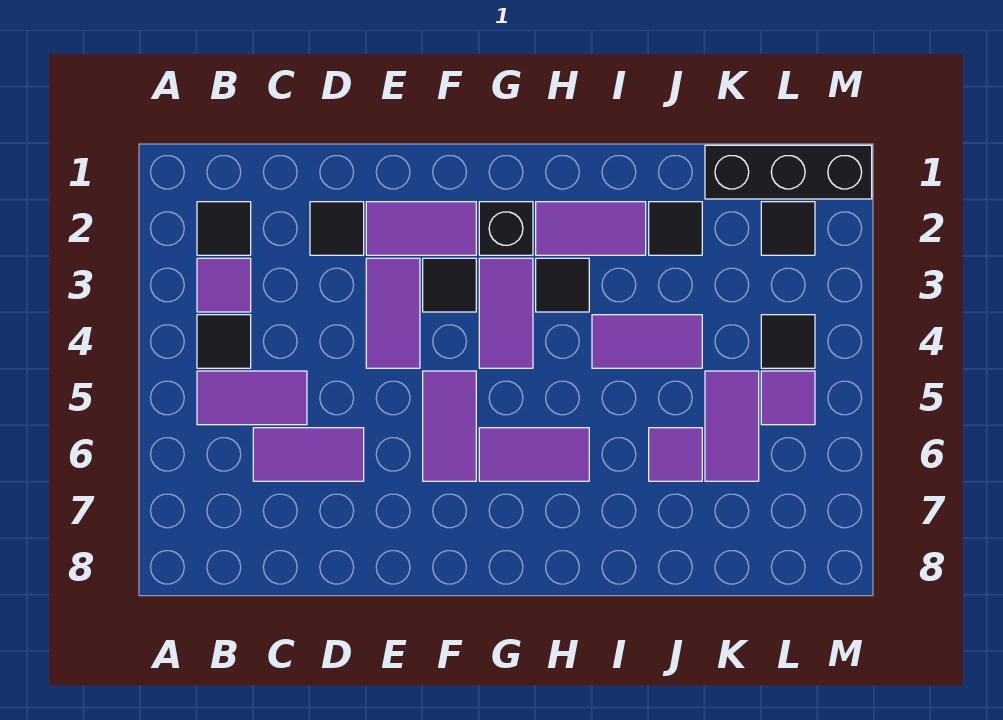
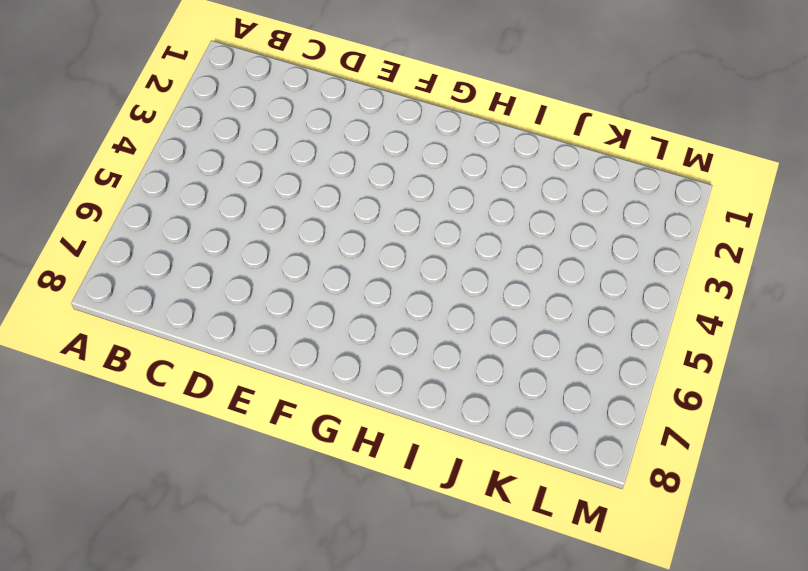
none -> black tile B2 level 1
none -> purple tile B3 level 1
none -> black tile B4 level 1

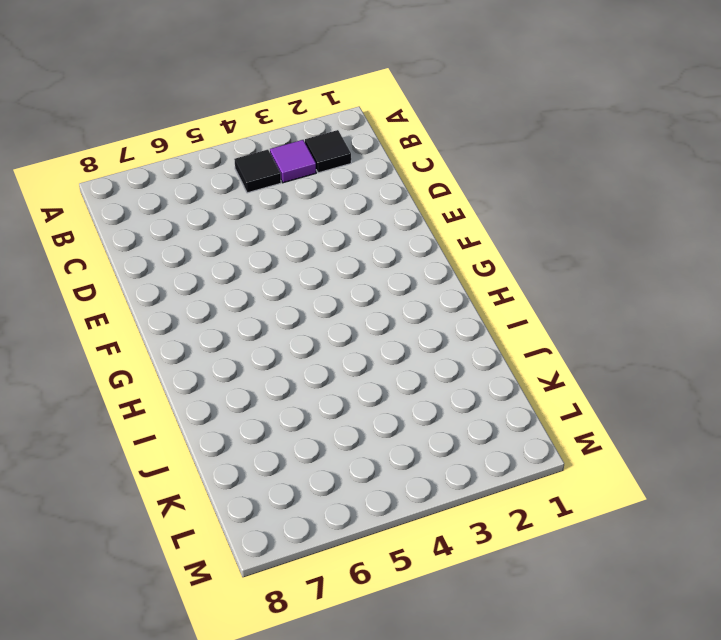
none -> purple tile B5:C5 level 1
none -> purple tile C6:D6 level 1
none -> black tile D2 level 1

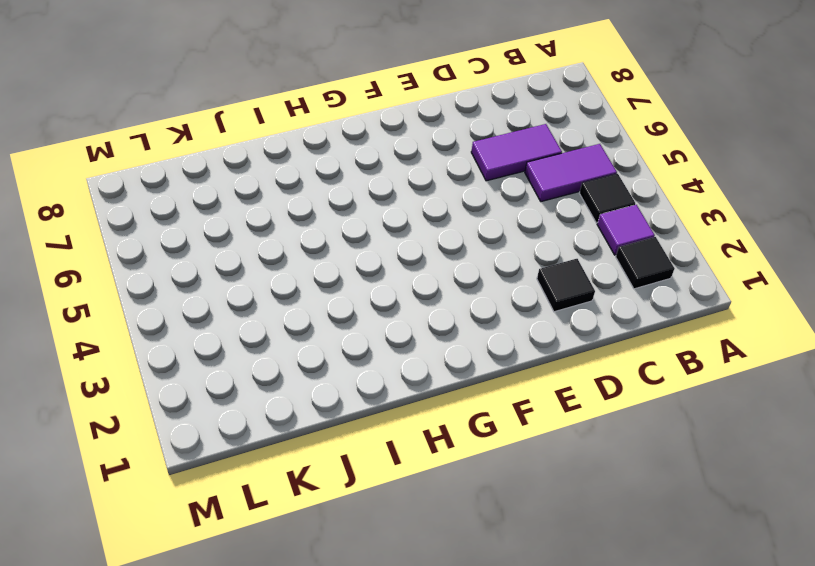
none -> purple tile E2:F2 level 1
none -> purple tile E3:E4 level 1
none -> black tile F3 level 1

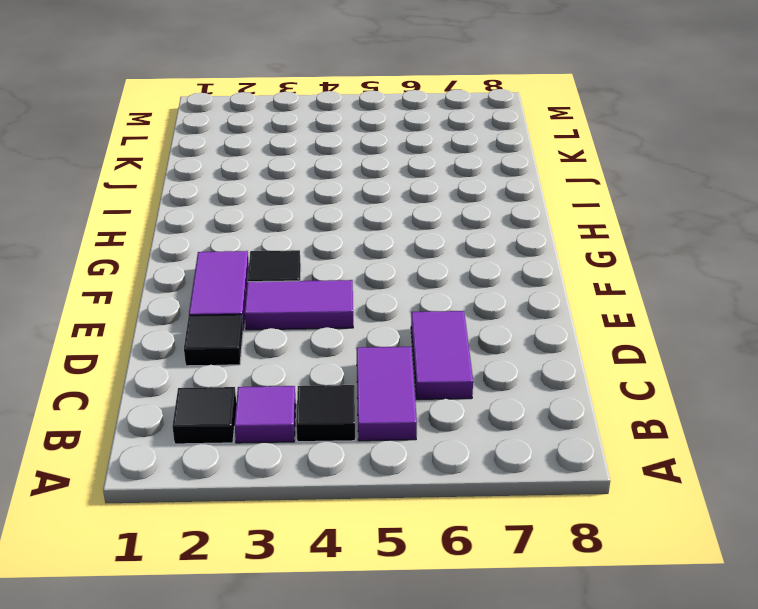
none -> purple tile F5:F6 level 1
none -> black brick G2 level 1
none -> purple tile G3:G4 level 1

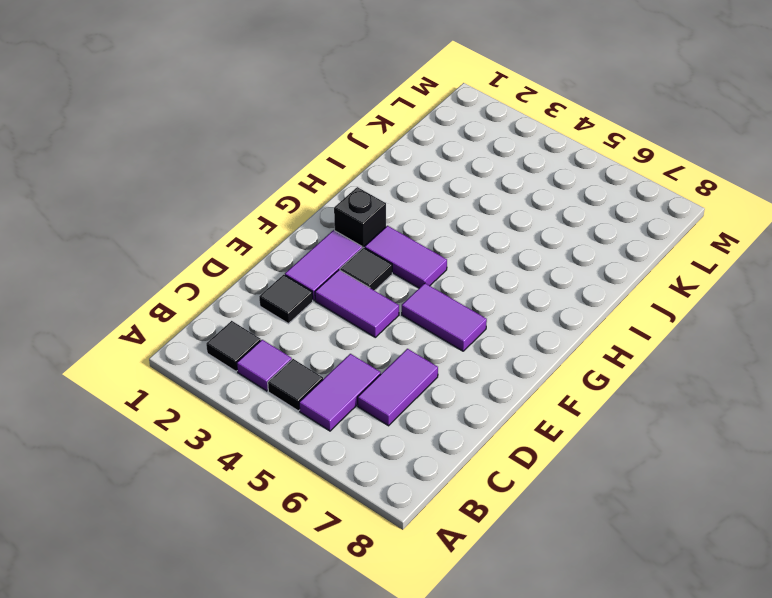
none -> purple tile G6:H6 level 1
none -> purple tile H2:I2 level 1
none -> black tile H3 level 1

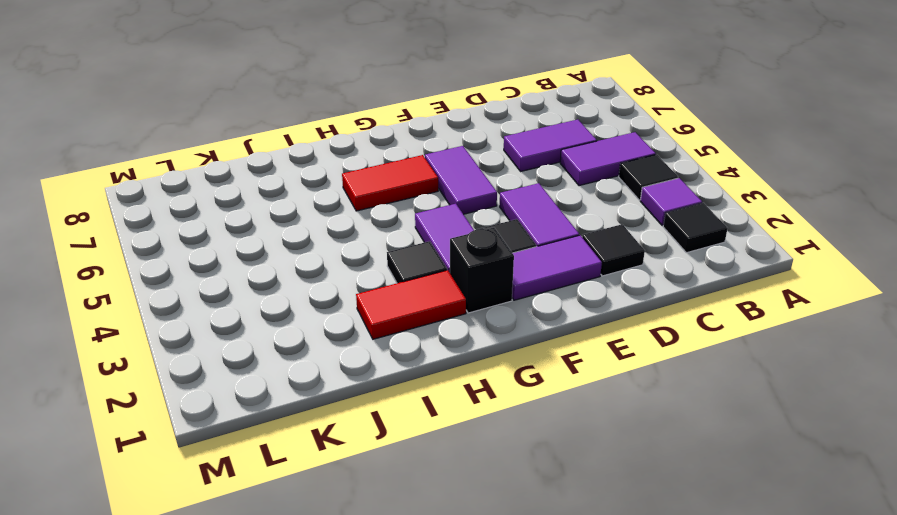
red tile G6:H6 level 1 -> purple tile G6:H6 level 1
red tile H2:I2 level 1 -> purple tile H2:I2 level 1
none -> purple tile I4:J4 level 1
none -> black tile J2 level 1
none -> purple tile J6 level 1

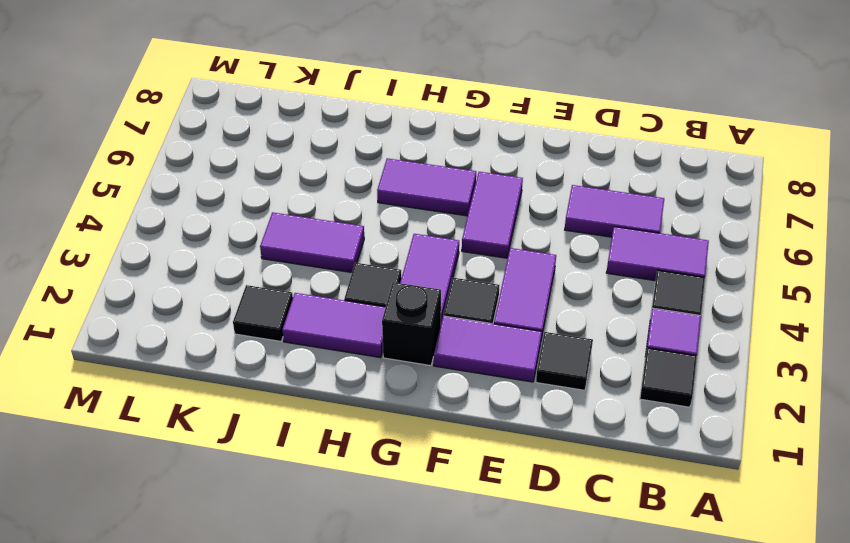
none -> purple tile J6 level 1
none -> black brick K1:M1 level 1
none -> purple tile K5:K6 level 1

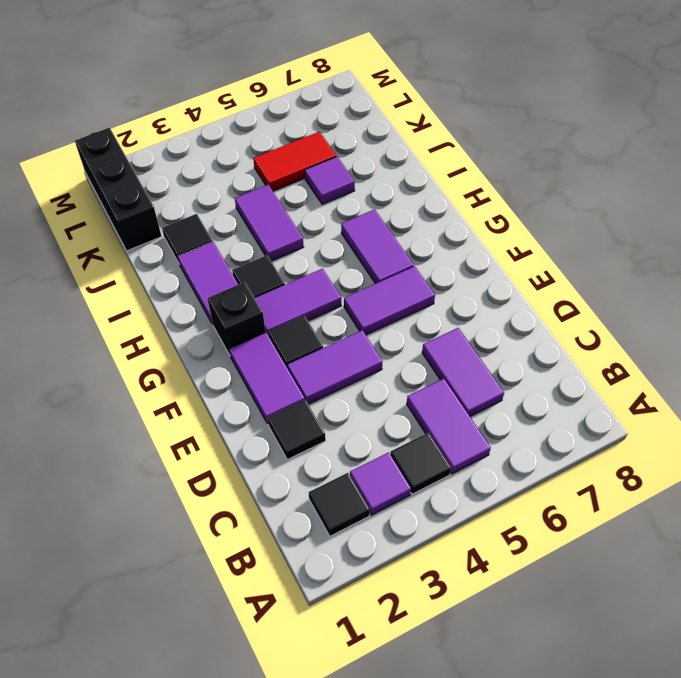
red tile K5:K6 level 1 -> purple tile K5:K6 level 1
none -> black tile L2 level 1
none -> black tile L4 level 1
none -> purple tile L5 level 1

